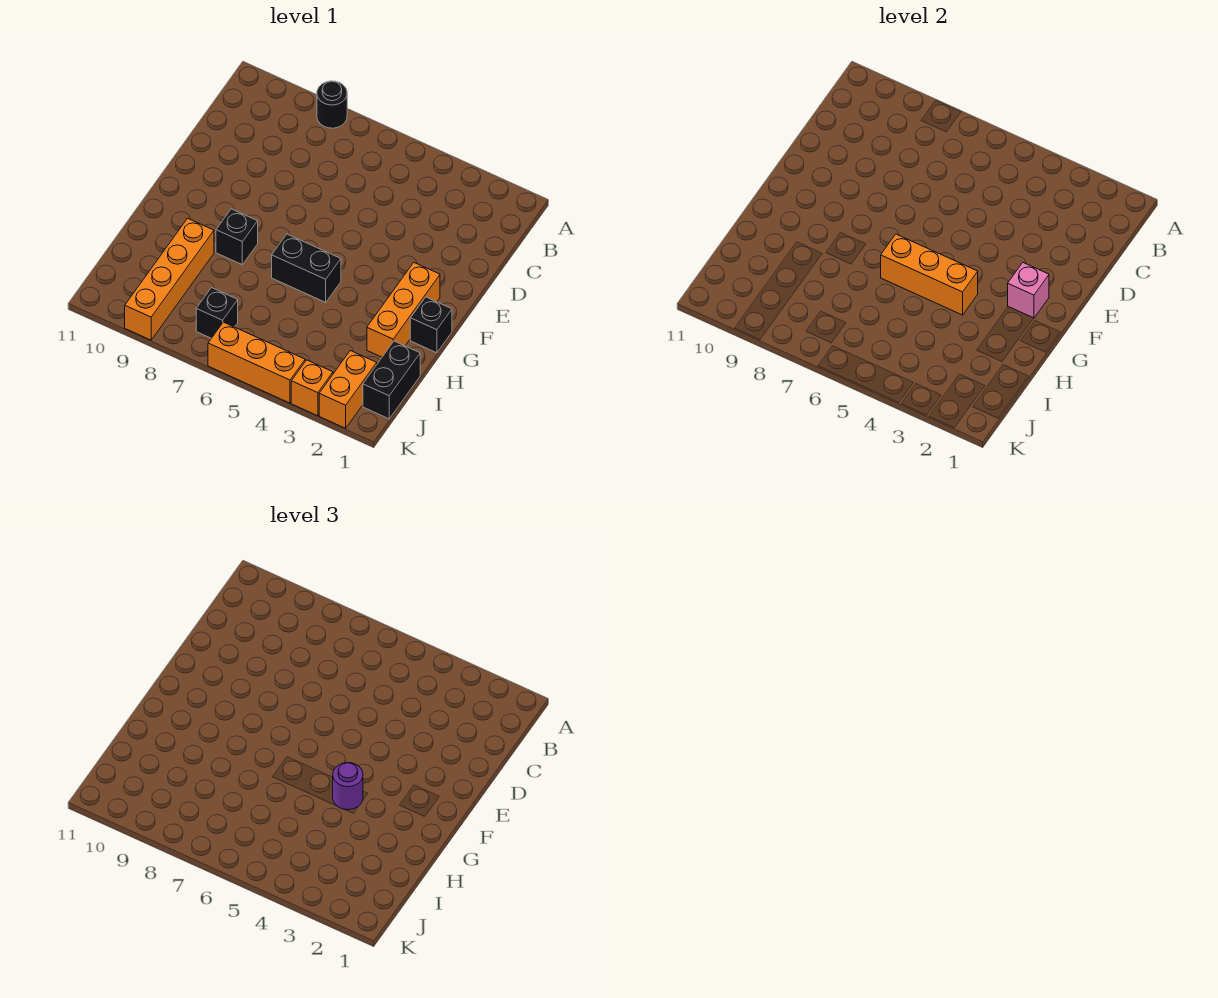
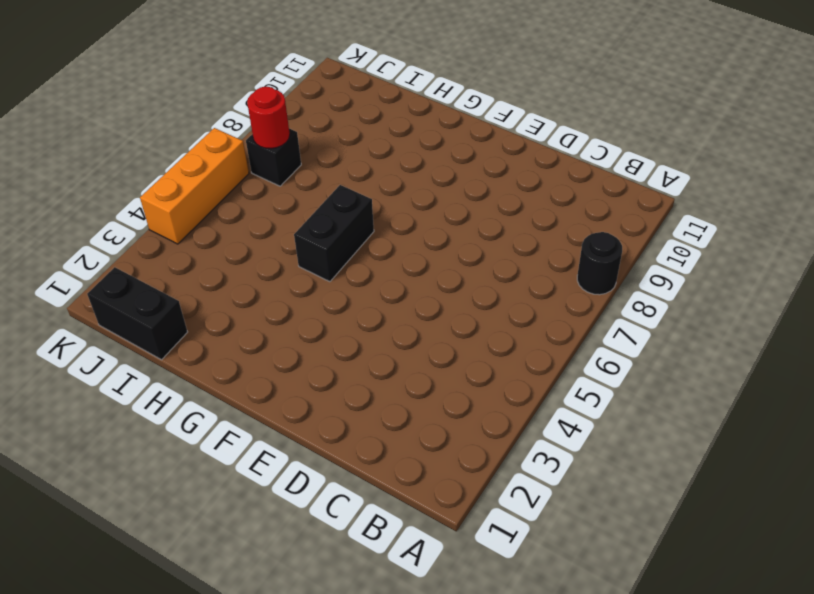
red round brick J7 level 2 -> none
none -> orange brick F2:H2 level 1
none -> black brick G1 level 1
none -> black brick G8 level 1

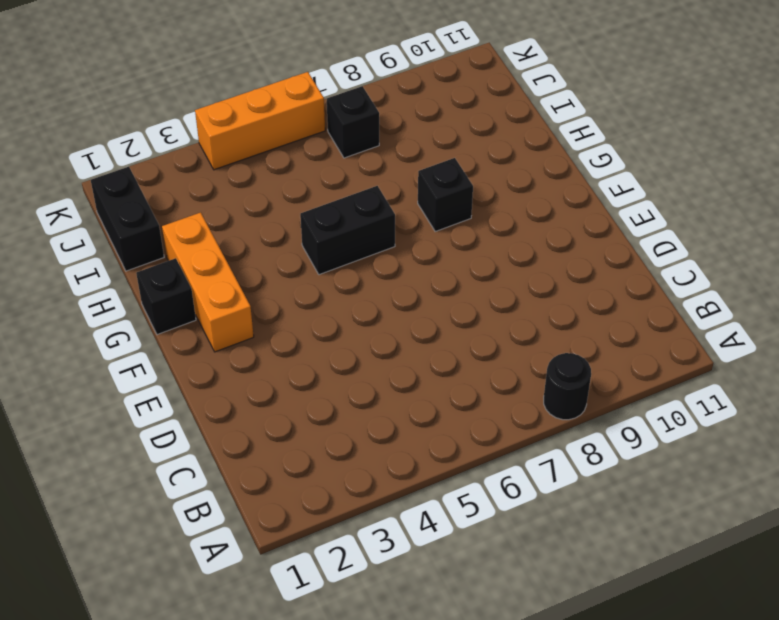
none -> orange brick H9:K9 level 1
none -> orange brick J2:K2 level 1
none -> orange brick K3 level 1

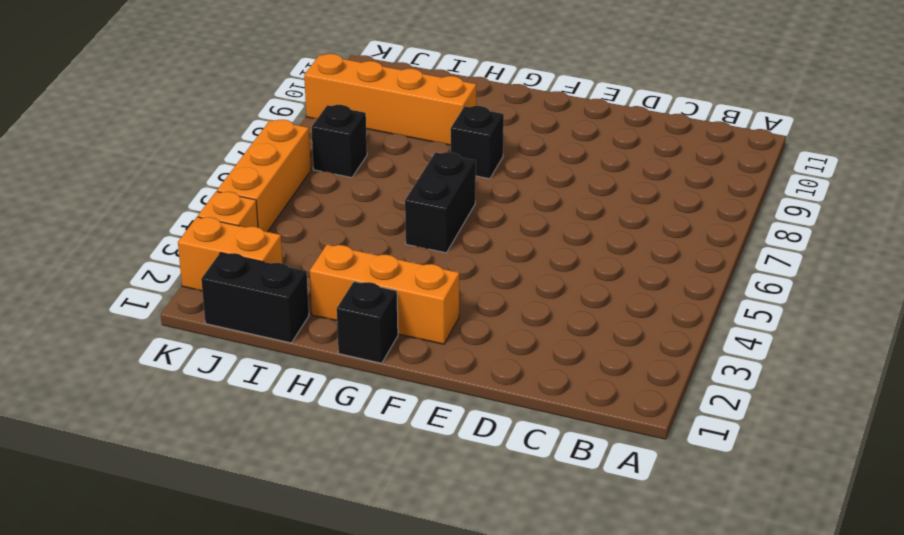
none -> black round brick A8 level 1
none -> pink brick F2 level 2
none -> orange brick G4:G6 level 2

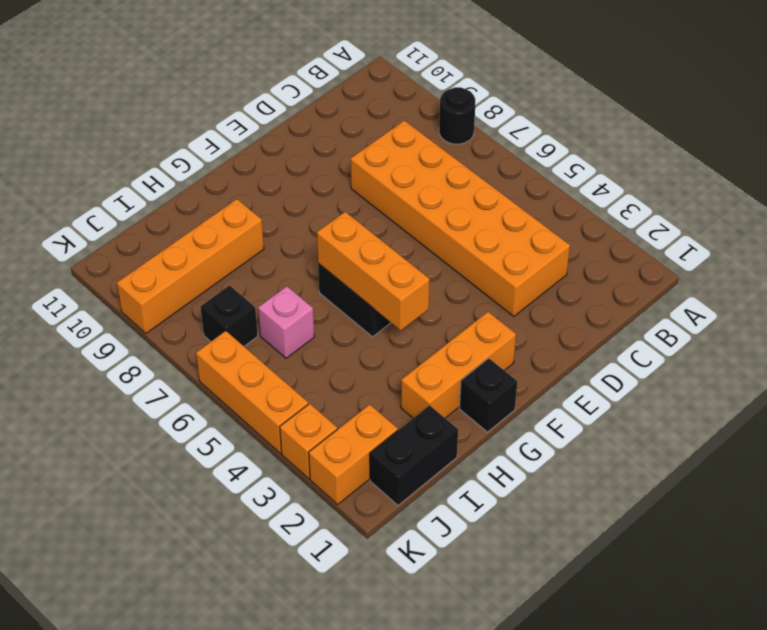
orange brick C3:D8 level 1 -> none
pink brick I6 level 1 -> pink brick F2 level 2
none -> black brick G8 level 1
none -> purple round brick G4 level 3

